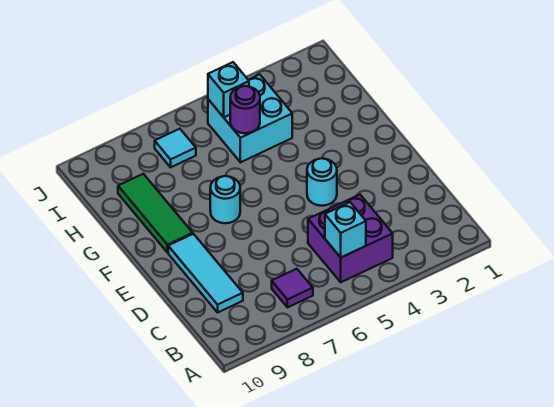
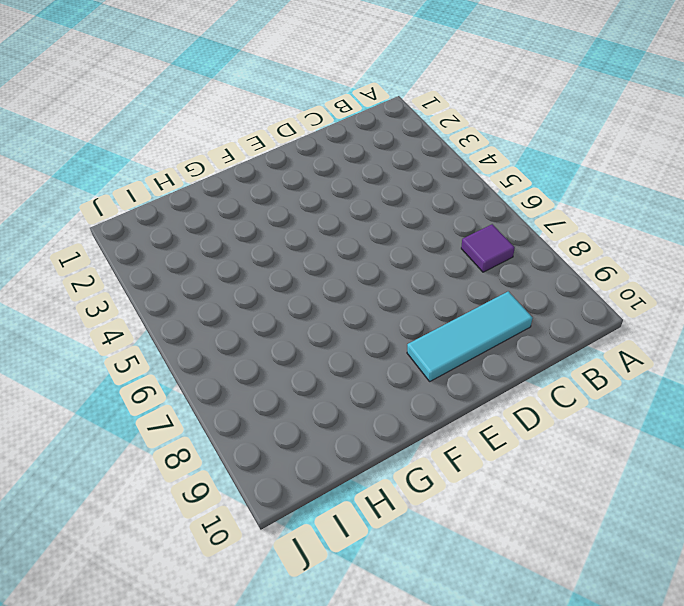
none -> purple brick B4:C5 level 1
none -> cyan round brick E4 level 1

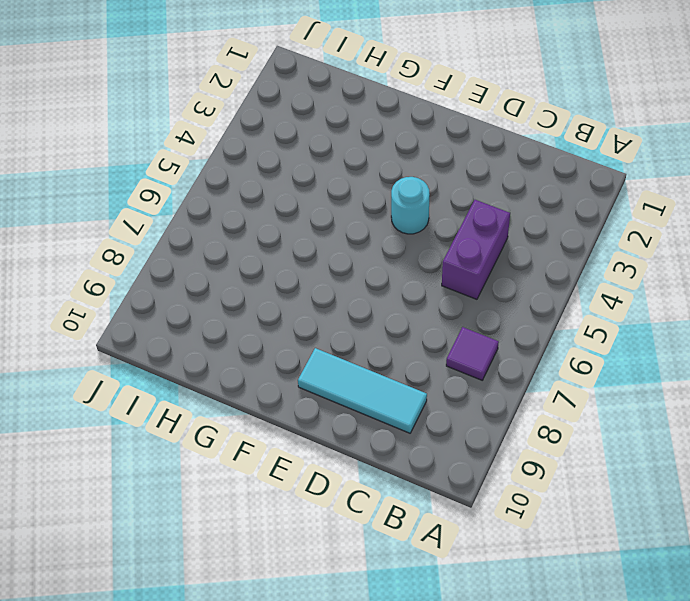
purple brick C4:C5 level 1 -> purple brick B4:C5 level 1
none -> cyan round brick F7 level 1
none -> green tile F9:H9 level 1

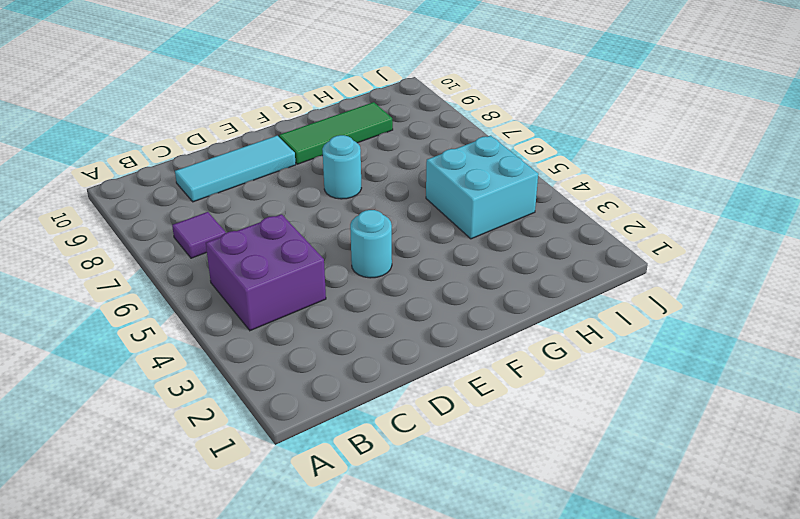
none -> cyan tile I7 level 1
none -> cyan brick B5 level 2

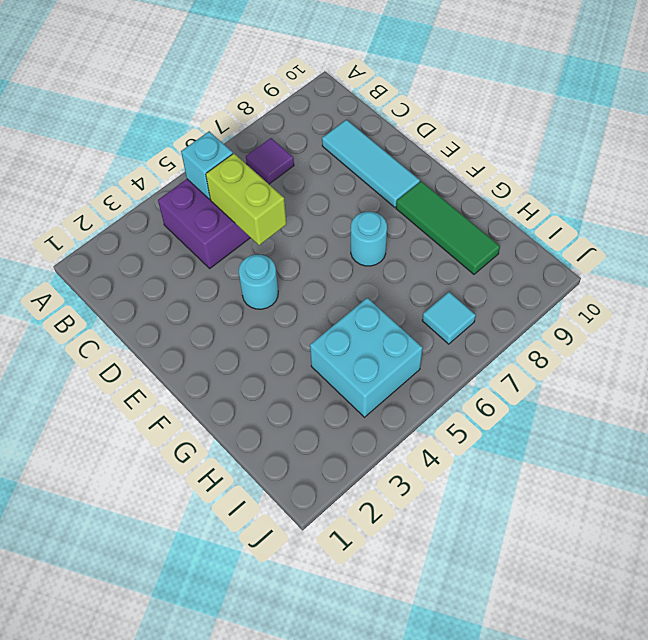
lime brick C5:D5 level 2 -> none
none -> purple round brick H5 level 2
none -> cyan brick I5 level 2

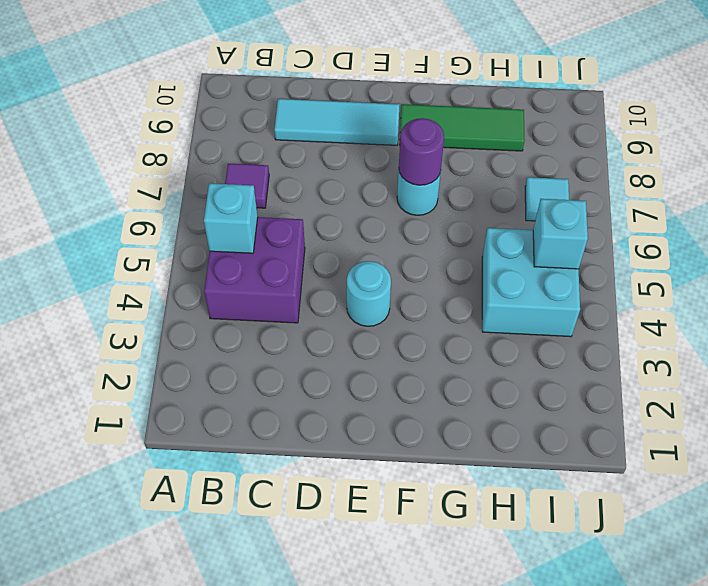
purple round brick F7 level 2 -> purple round brick H5 level 2

